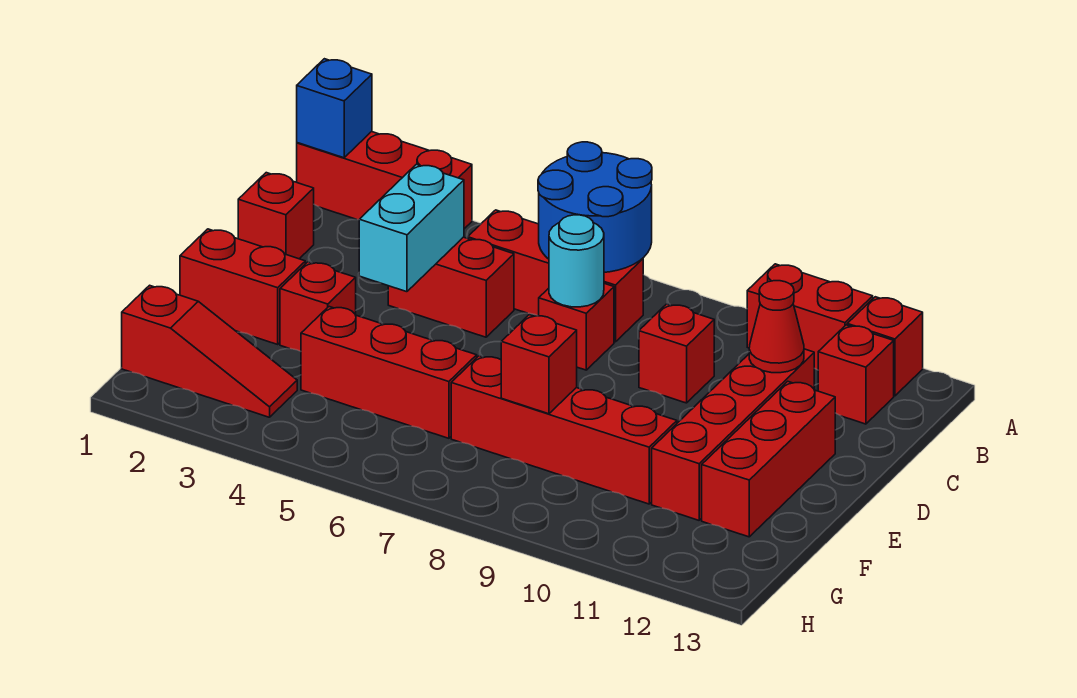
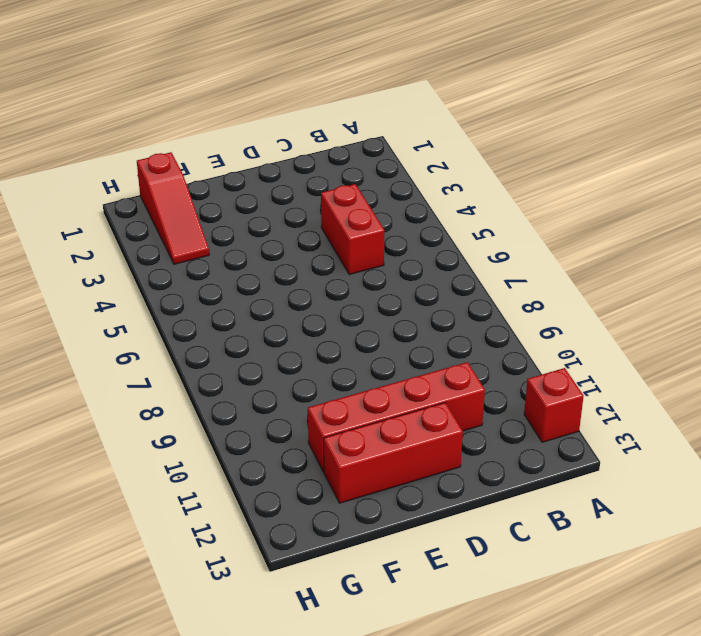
none -> red brick A1:A3 level 1
none -> red brick A10:A11 level 1
none -> red brick B5:B7 level 1

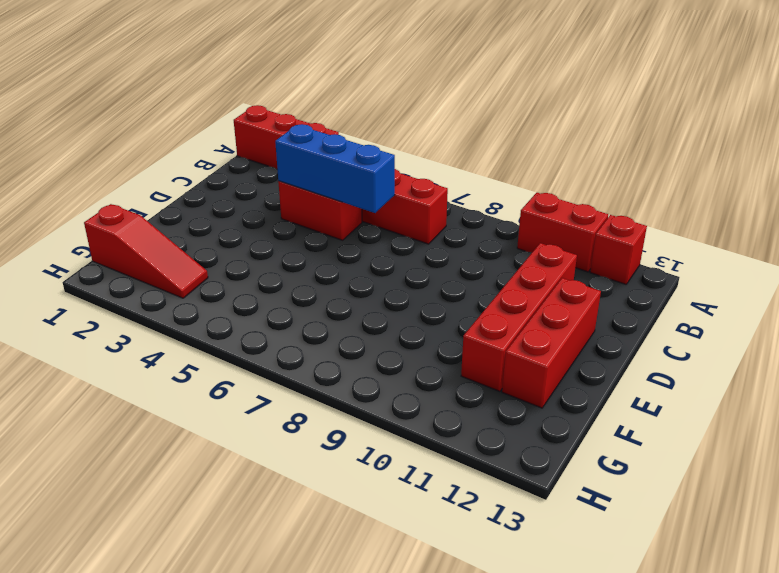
blue brick C4:C6 level 2 -> cyan brick C4:D4 level 2
none -> red brick B12 level 1
none -> red brick C1 level 1
none -> red brick C7 level 1

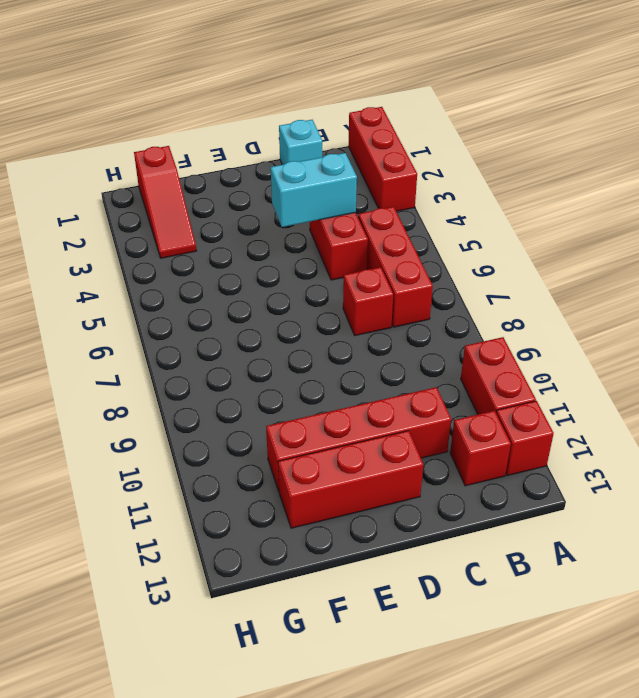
cyan brick C1 level 1 -> red brick C1 level 1
none -> red brick C9 level 1
none -> red brick E1:E2 level 1
none -> red brick E3 level 1

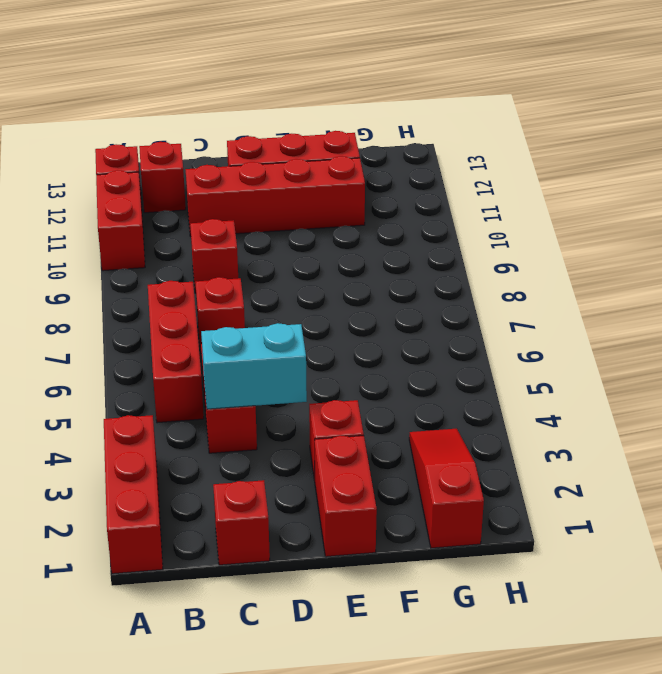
none -> red brick F4:F6 level 1
none -> red brick F7:F10 level 1
none -> blue brick A1 level 2

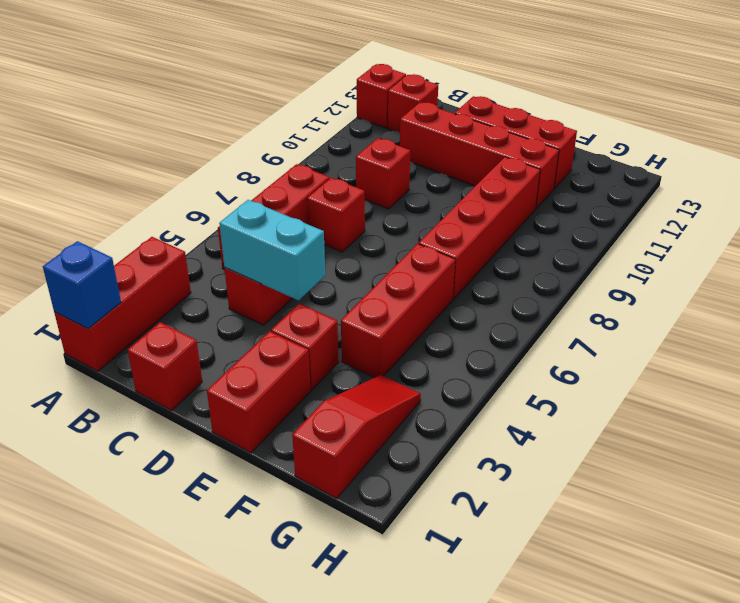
none -> red brick A10:A11 level 1
none -> blue round brick A6:B7 level 2
none -> cyan round brick C7 level 2

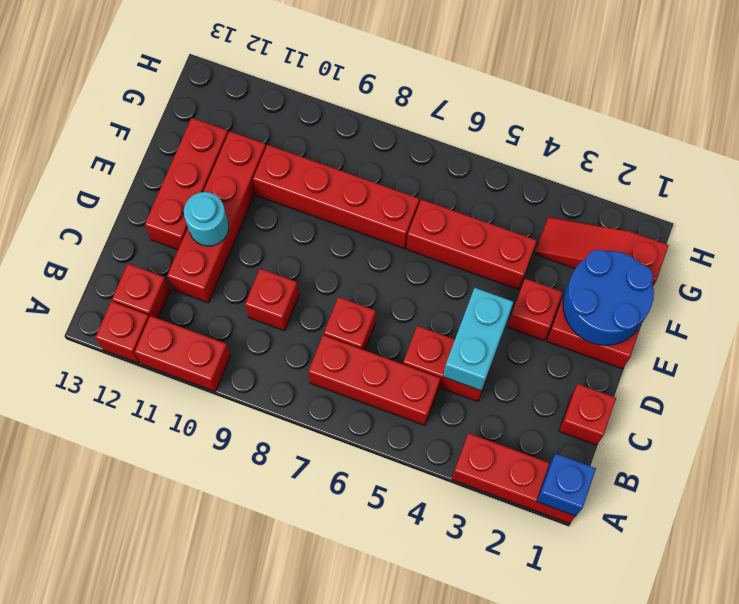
cyan round brick D11 level 2 -> cyan round brick C7 level 2
blue round brick E1:F2 level 2 -> blue round brick A6:B7 level 2
none -> red cone C11 level 2
none -> red brick F8 level 2

